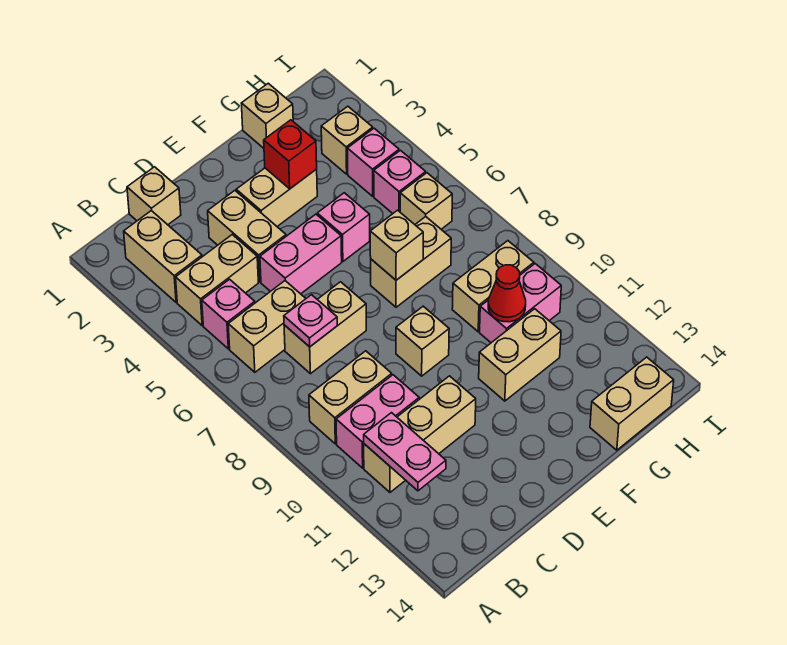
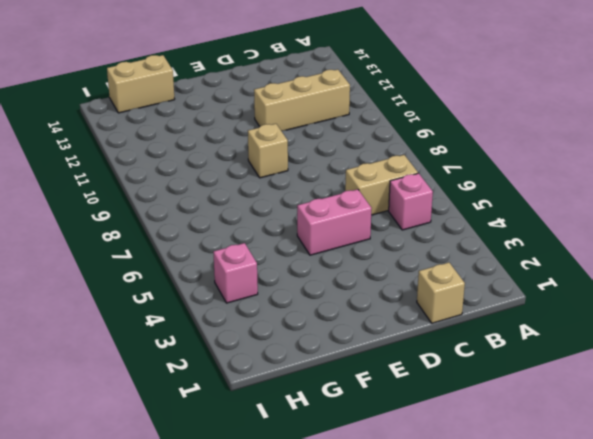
none -> tan brick B2:B3 level 1
none -> tan brick B4:C4 level 1
none -> tan brick B9:C9 level 1

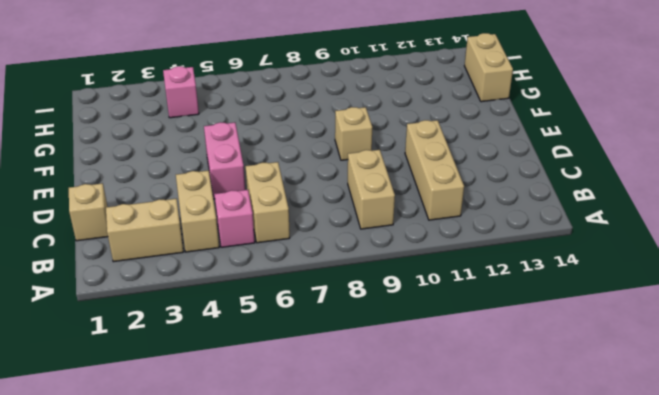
none -> pink brick B10:C10 level 1
none -> tan brick C7:D7 level 1
none -> tan brick D3:D4 level 1

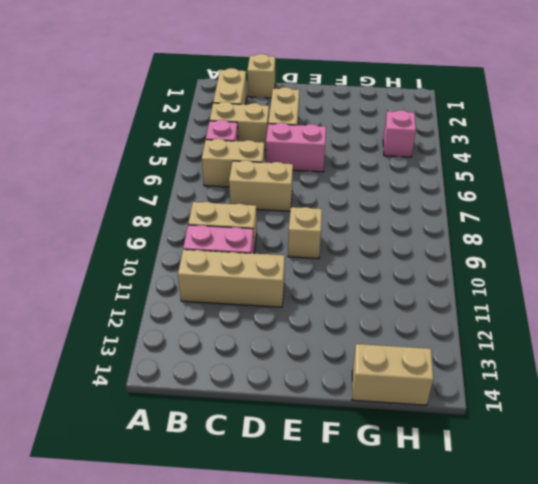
none -> tan brick E3:F3 level 1
none -> pink brick F5 level 1
none -> tan brick F7:G7 level 1

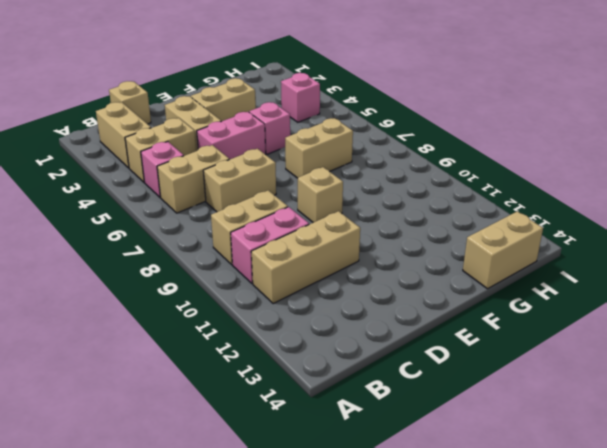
none -> tan brick F11:G11 level 1
none -> tan brick G1 level 1
none -> tan brick G9:H9 level 1

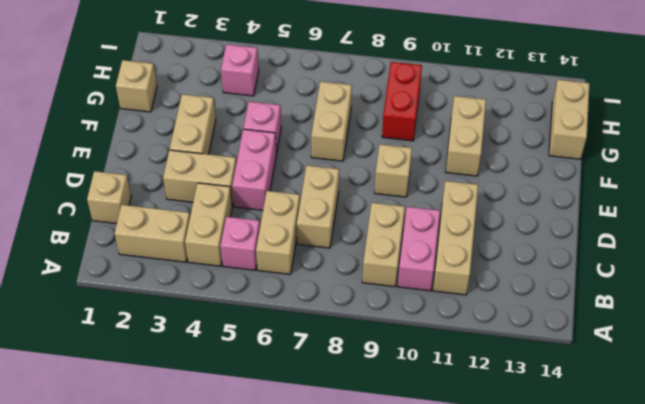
red brick G9:H9 level 1 -> tan brick G9:H9 level 1
none -> pink brick G10:H10 level 1
none -> tan brick H3 level 1
none -> pink brick H5 level 1

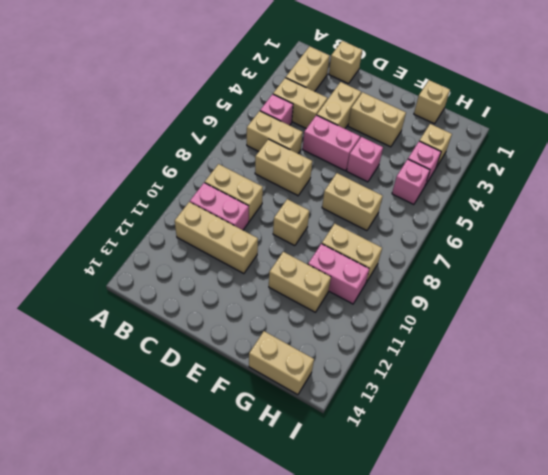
none -> tan brick H6 level 1
none -> pink plate B11:B12 level 2
none -> pink plate C7 level 2

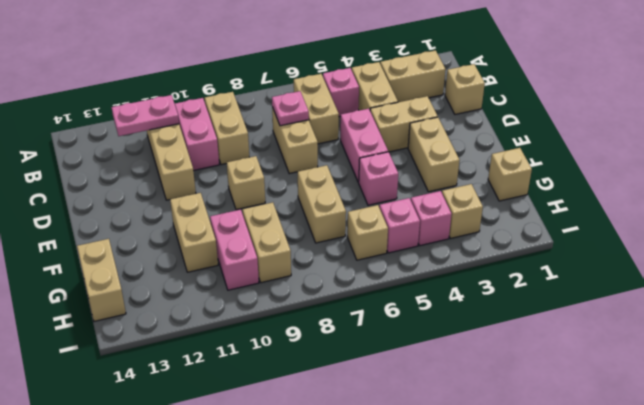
none -> red brick F3 level 2
none -> tan brick F7 level 2
none -> red cone G10 level 2

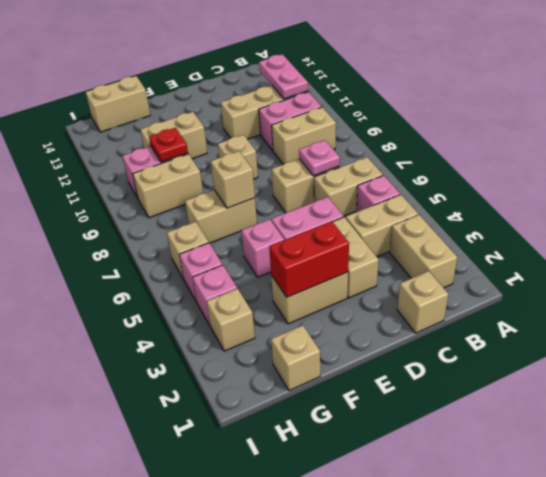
red brick E3:F3 level 2 -> red brick F3 level 2
red plate G10 level 2 -> red cone G10 level 2

